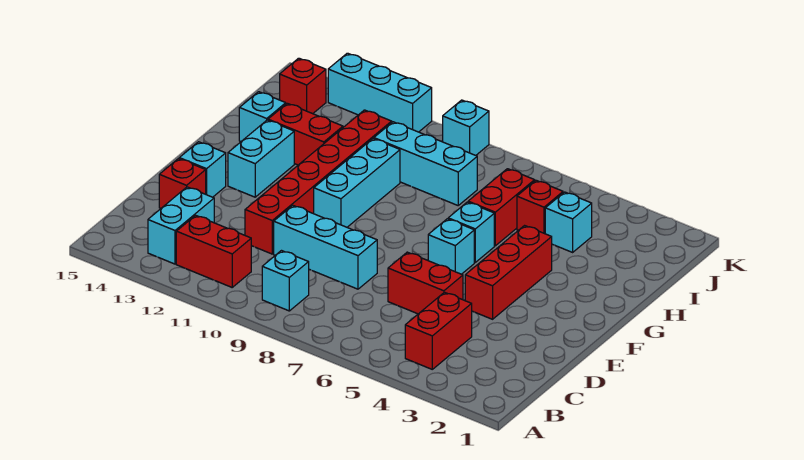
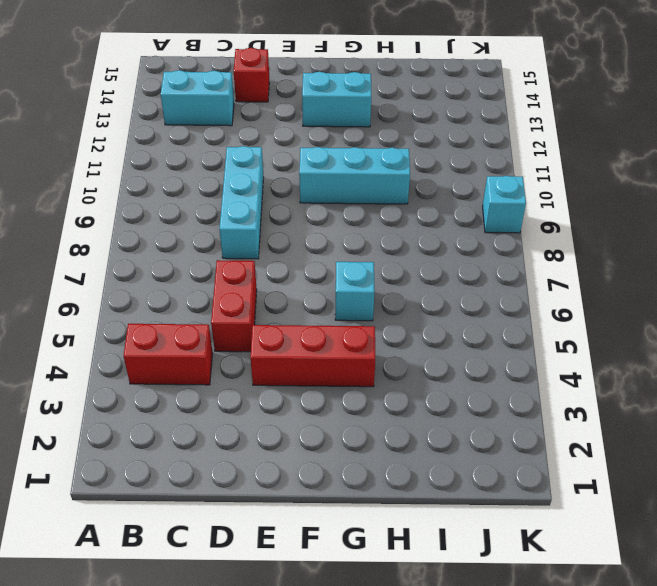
none -> cyan brick B9 level 1
none -> red brick B11:B12 level 1
none -> red brick D11:I11 level 1

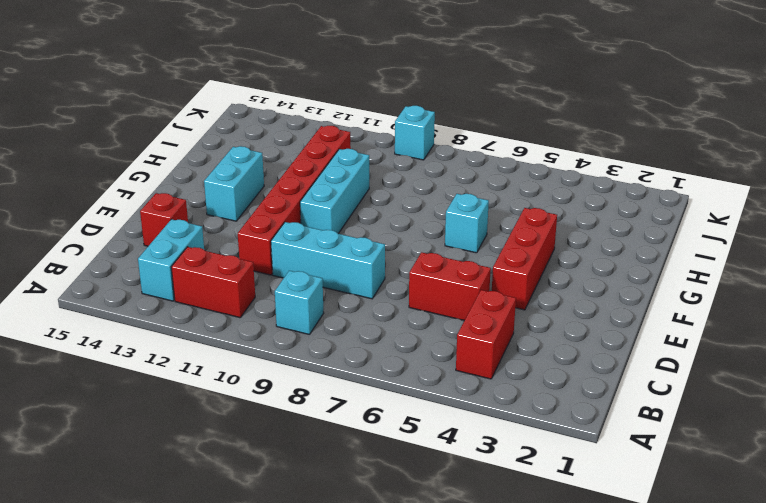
none -> cyan brick E14 level 1
none -> cyan brick F6 level 1
none -> red brick H6:I6 level 1

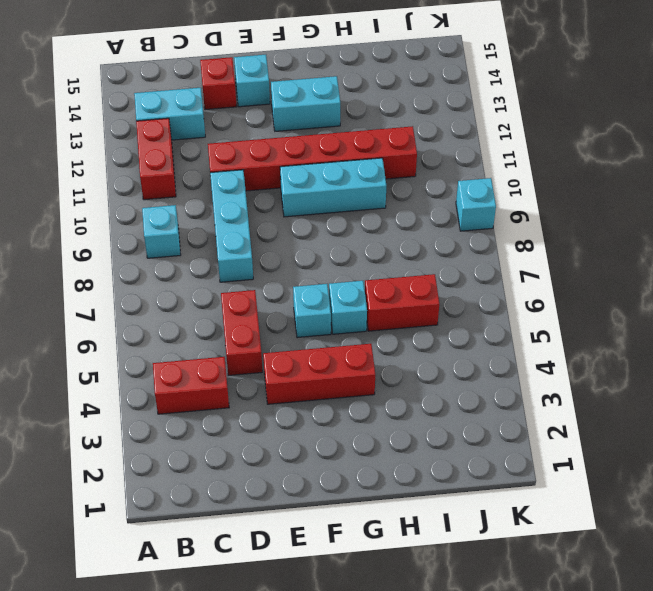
none -> red brick H12:H13 level 1
none -> cyan brick H14 level 1
none -> cyan brick I4 level 1

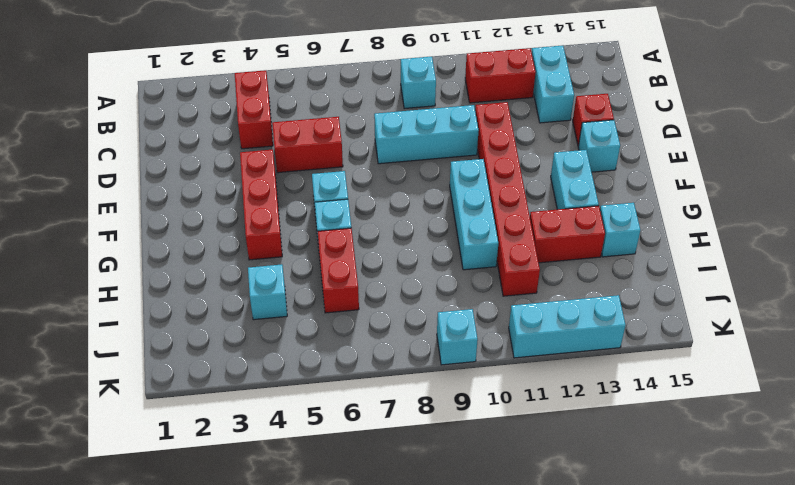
none -> red brick I5 level 1
none -> cyan brick I8:I10 level 1
none -> red brick J14 level 1

